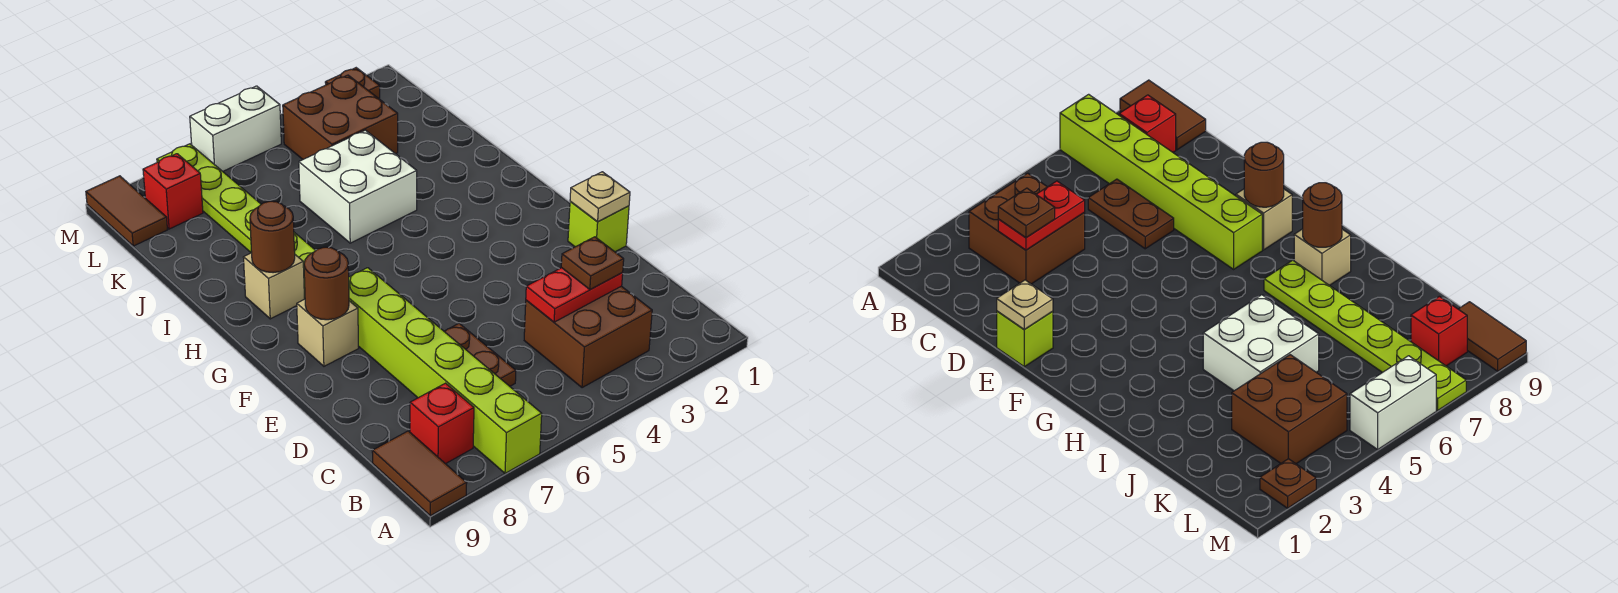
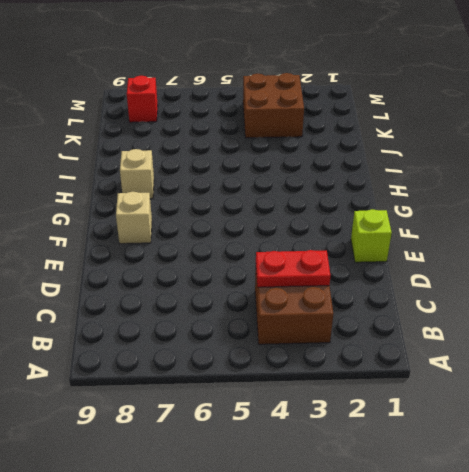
none -> lime brick A7:F7 level 1
none -> brown tile A9:B9 level 1
none -> red brick B8 level 1

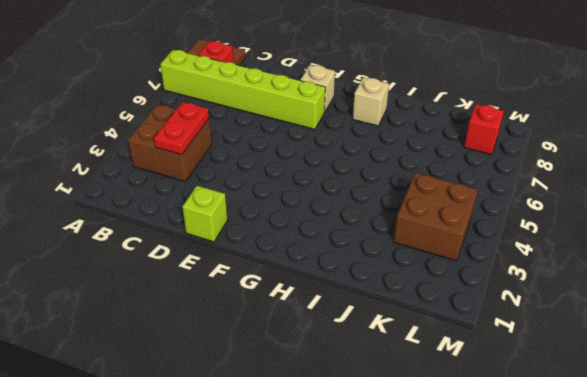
none -> brown plate C6:D6 level 1
none -> lime plate H7:M7 level 1
none -> white brick I4:J5 level 1

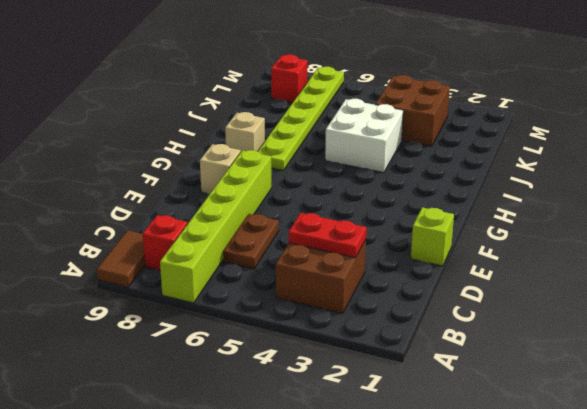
none -> brown tile L9:M9 level 1
none -> brown plate M2 level 1
none -> white brick M5:M6 level 1

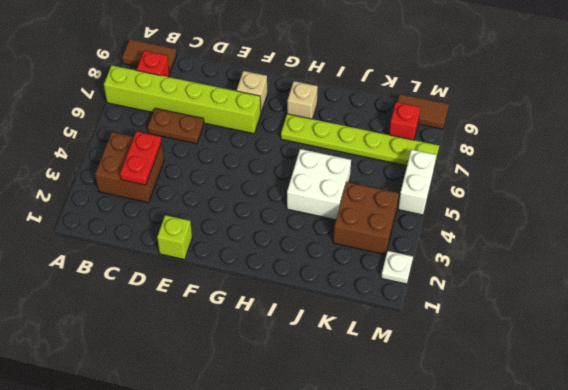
white plate M2 level 1 -> brown plate M2 level 1
none -> tan plate E1 level 2
none -> brown round brick F8 level 2
none -> brown round brick H8 level 2

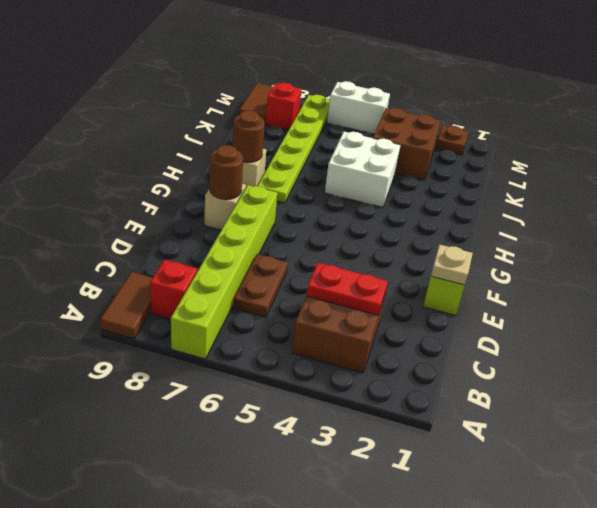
none -> brown plate C3 level 3

